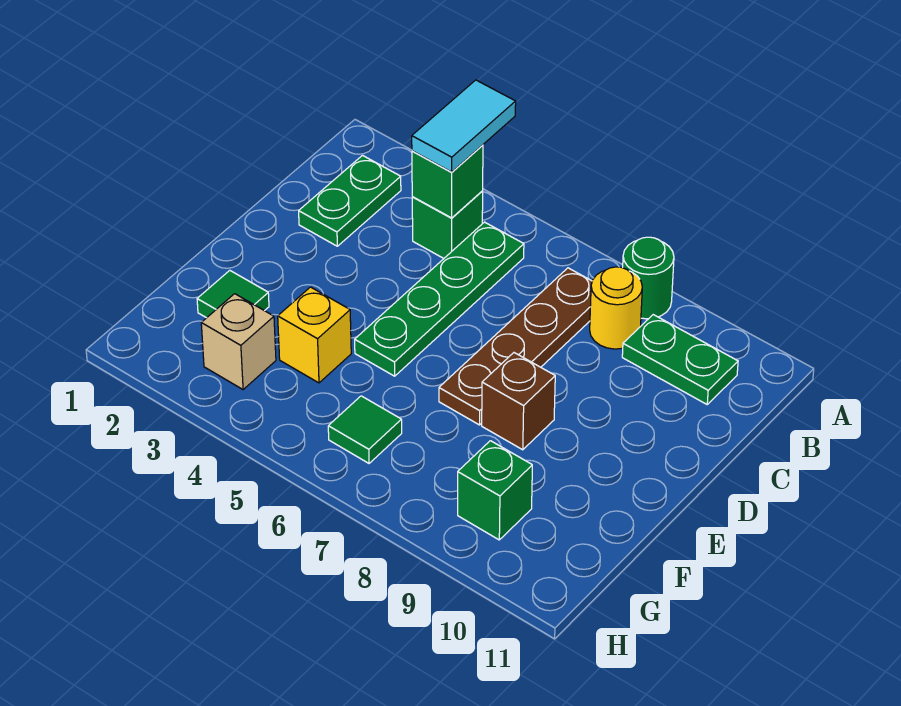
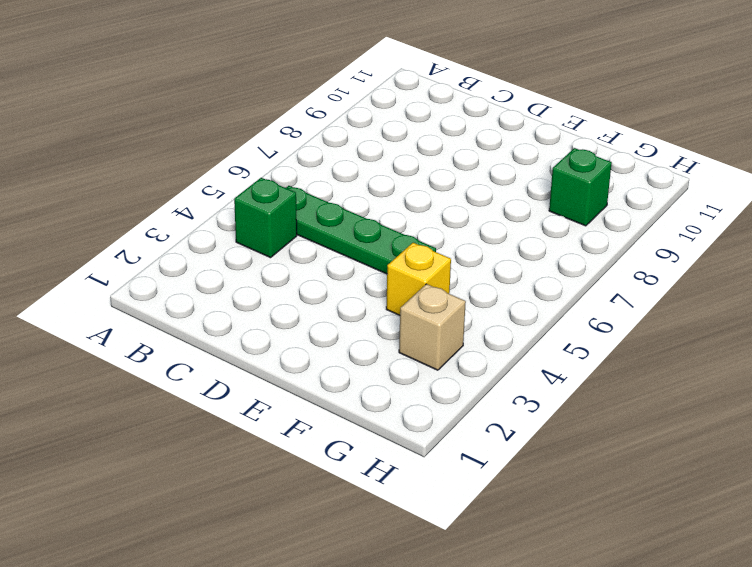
none -> green round brick A8 level 1
none -> green plate B2:C2 level 1
none -> brown plate B7:E7 level 1

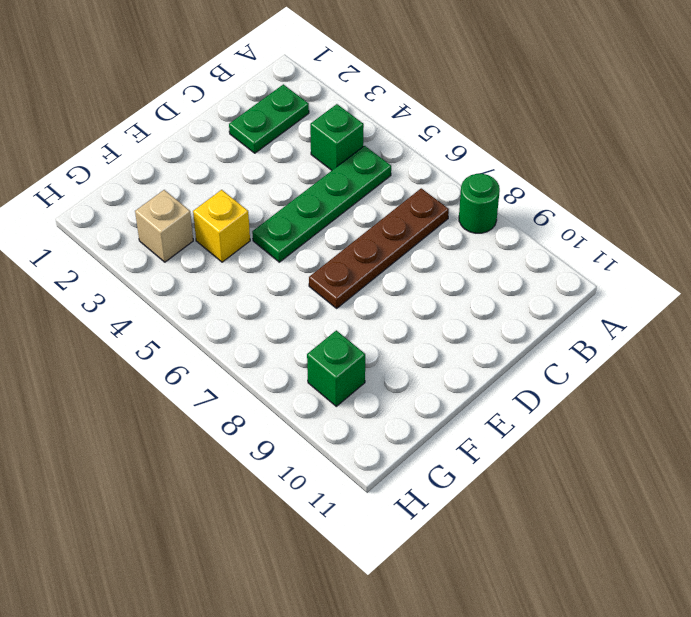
none -> yellow round brick B8 level 1
none -> green plate B9:B10 level 1
none -> brown brick E8 level 1

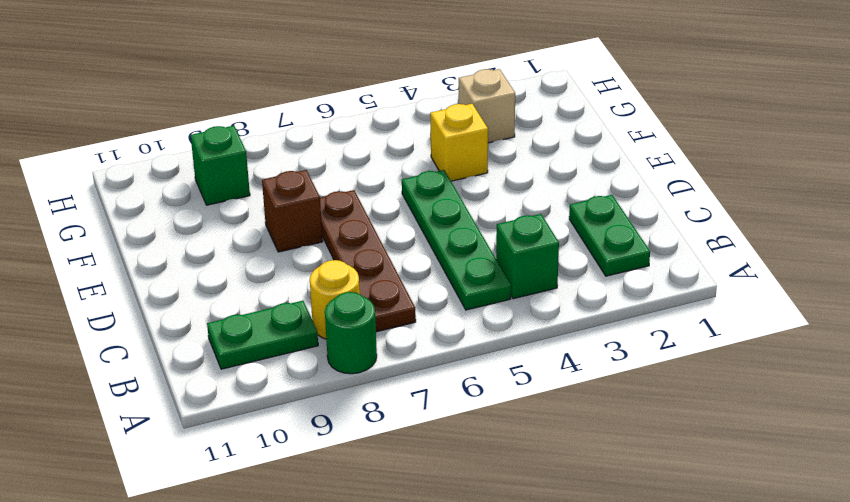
none -> green tile F2 level 1
none -> green tile G6 level 1
none -> green brick B4 level 2

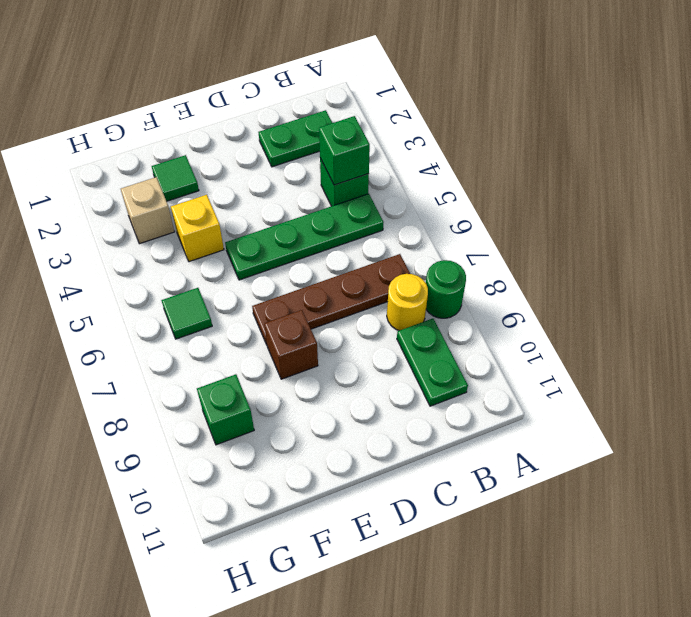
none -> cyan tile A4:B4 level 3

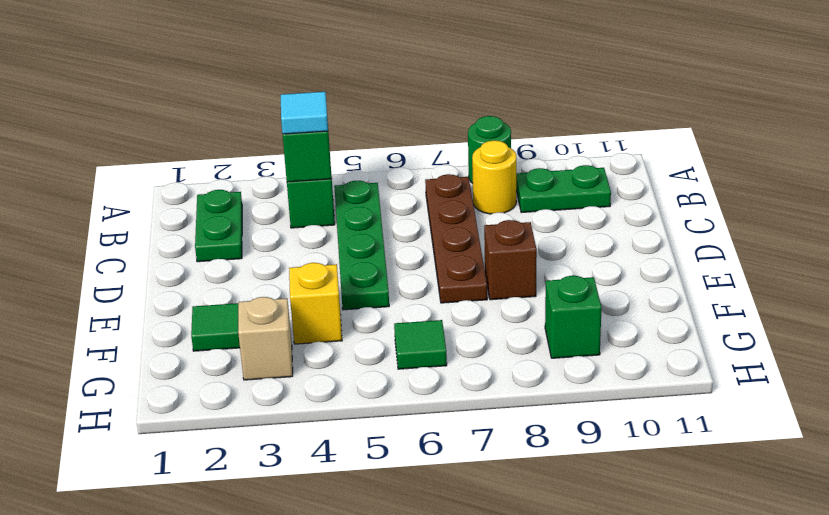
cyan tile B4 level 3 -> cyan tile A4:B4 level 3

